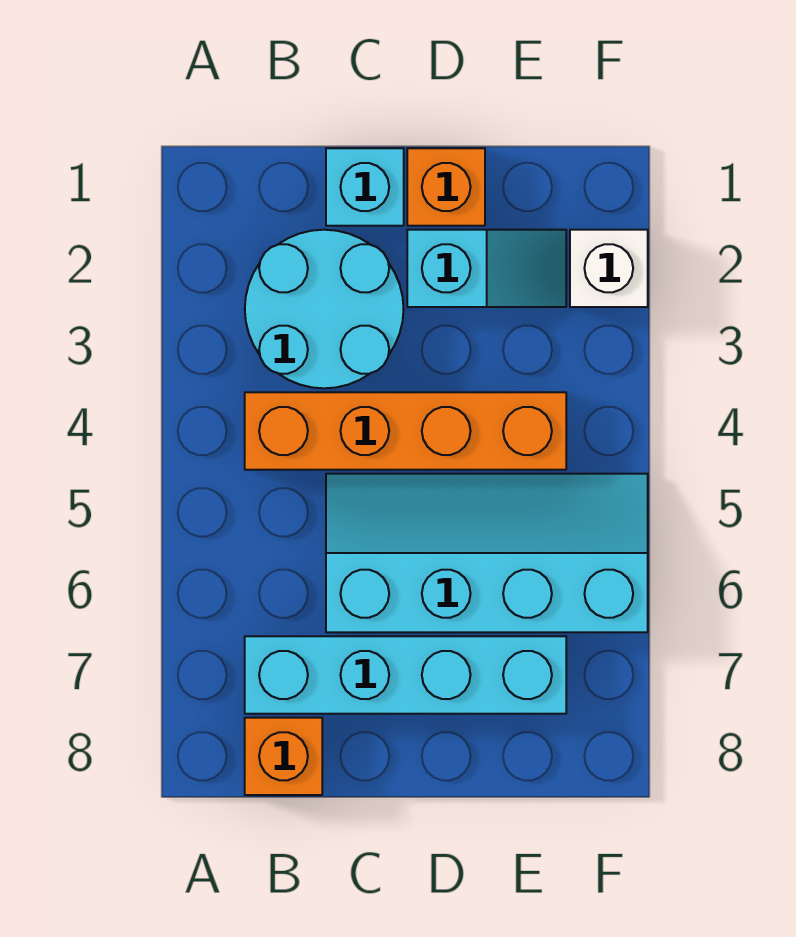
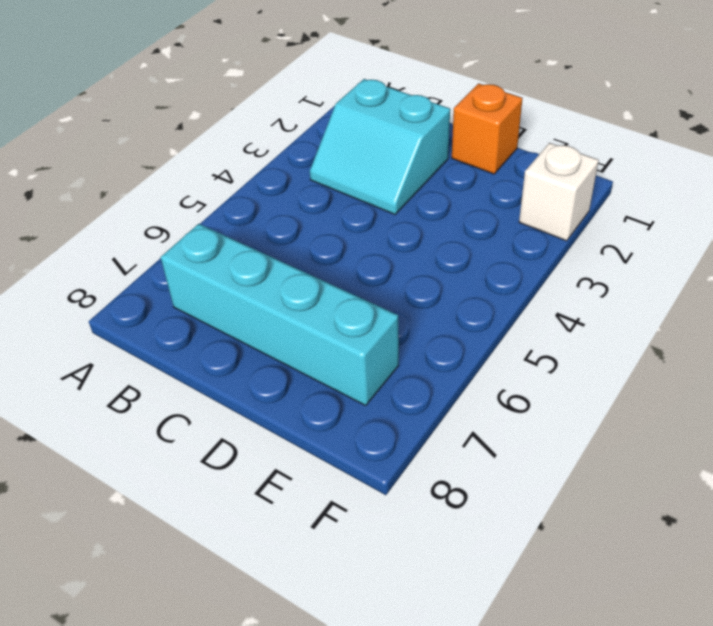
cyan slope B2:C3 level 1 top 2 -> cyan round brick B2:C3 level 1
none -> orange brick B4:E4 level 1
none -> orange brick B8 level 1

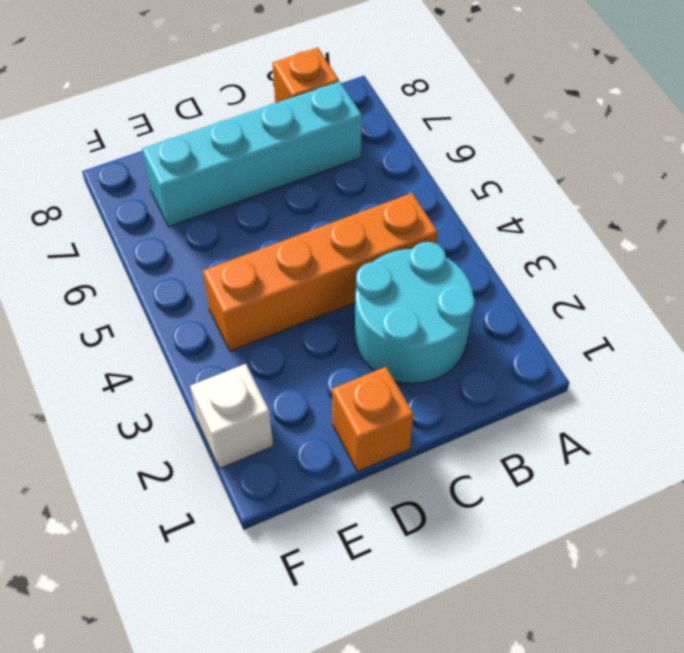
none -> cyan brick C1 level 1
none -> cyan slope C5:F6 level 1 top 6

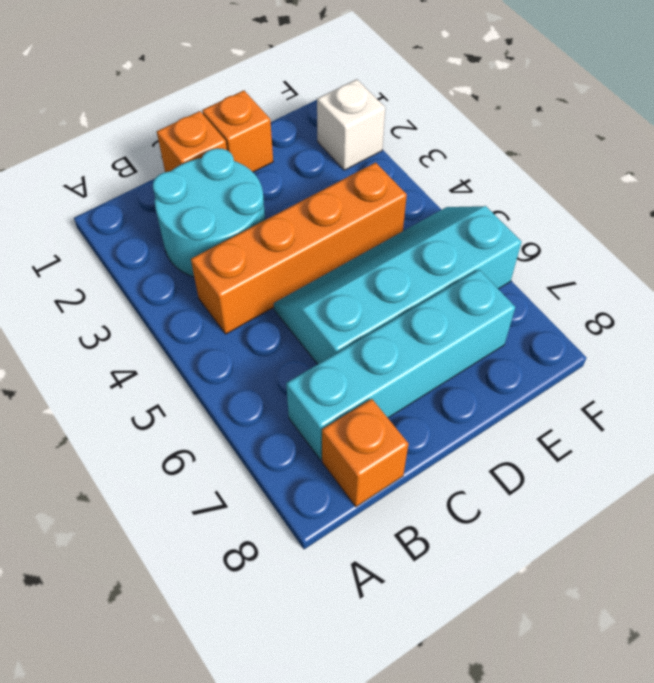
orange brick C1 level 1 -> cyan brick C1 level 1
none -> cyan slope D2:E2 level 1 top D

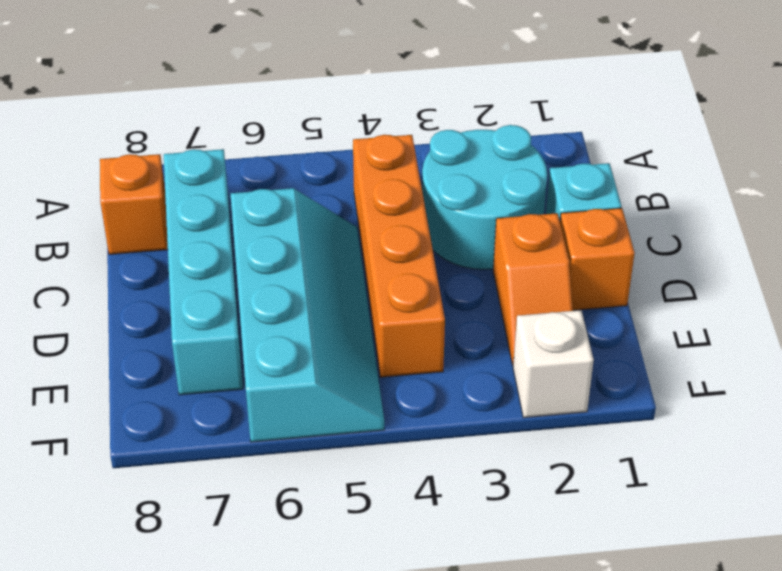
orange slope D2:E2 level 1 top D -> cyan slope D2:E2 level 1 top D

